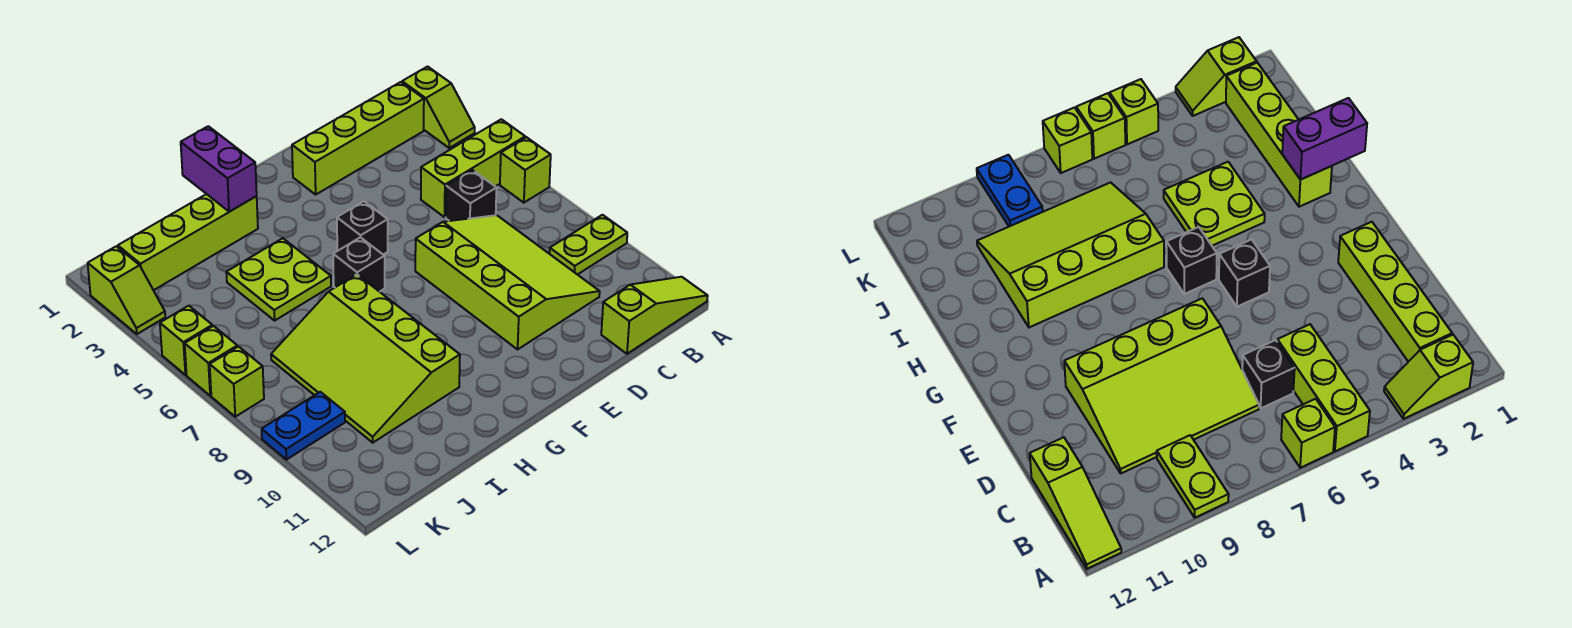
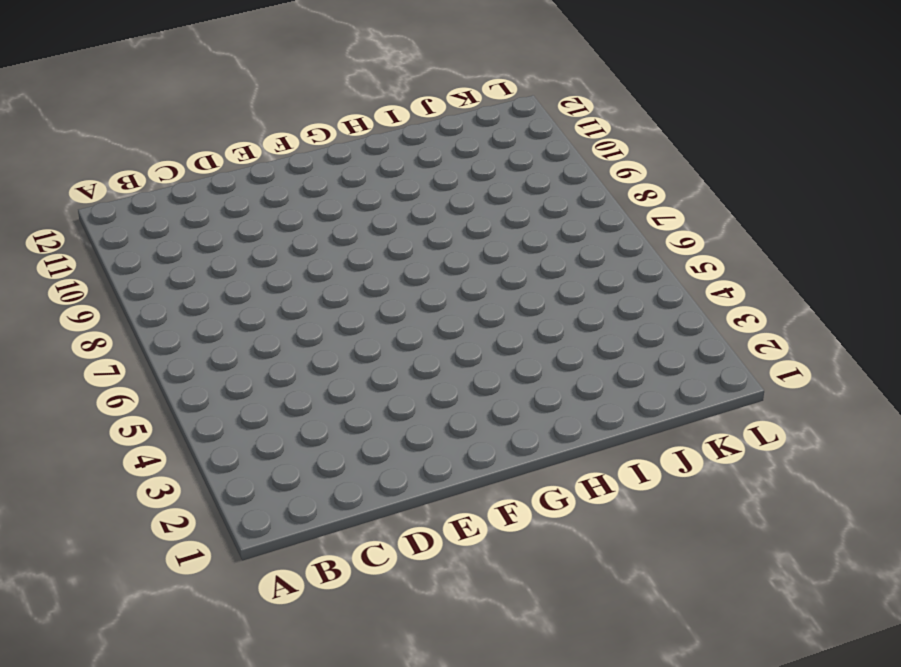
none -> lime slope A2:A3 level 1 top 2
none -> lime brick A5:C5 level 1
none -> lime brick A6 level 1

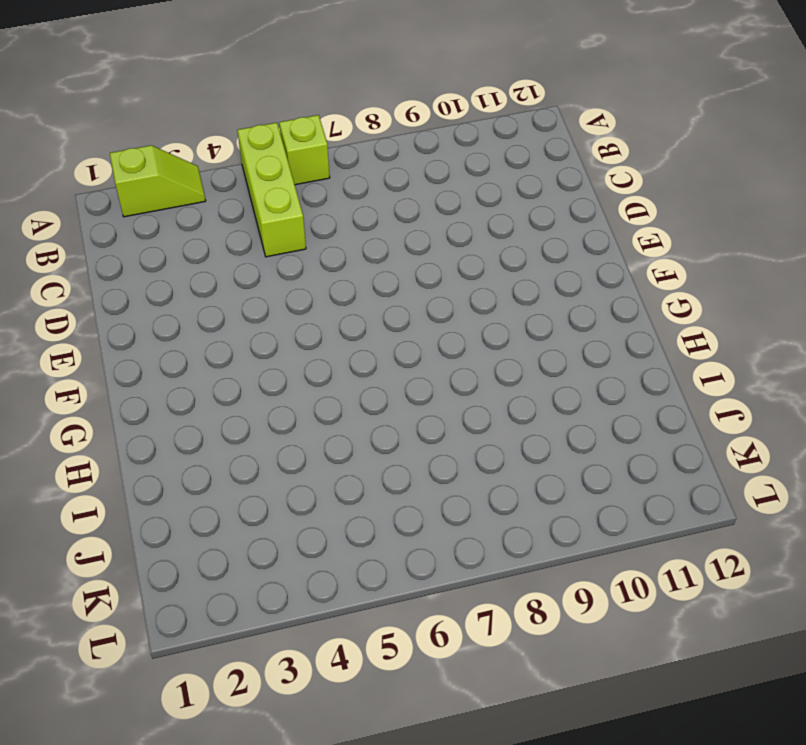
none -> lime plate A9:B9 level 1
none -> lime slope A12:C12 level 1 top C
none -> lime brick B2:E2 level 1

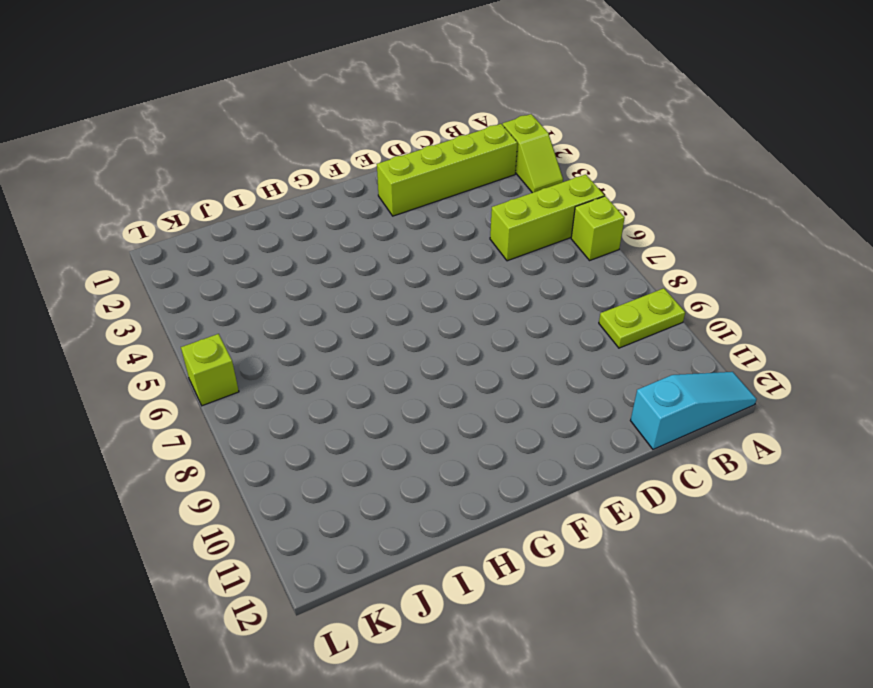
cyan slope A12:C12 level 1 top C -> lime slope A12:C12 level 1 top C
none -> black brick C6 level 1
none -> lime slope C7:E10 level 1 top E
none -> black brick F5 level 1

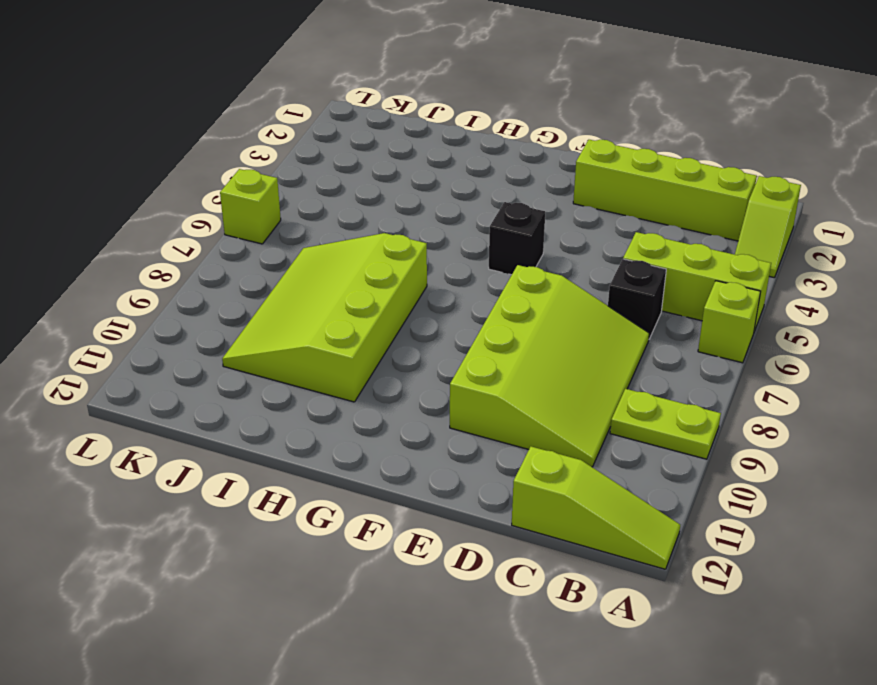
none -> black brick G6 level 1
none -> lime brick H2:K2 level 1
none -> lime plate H4:I5 level 1

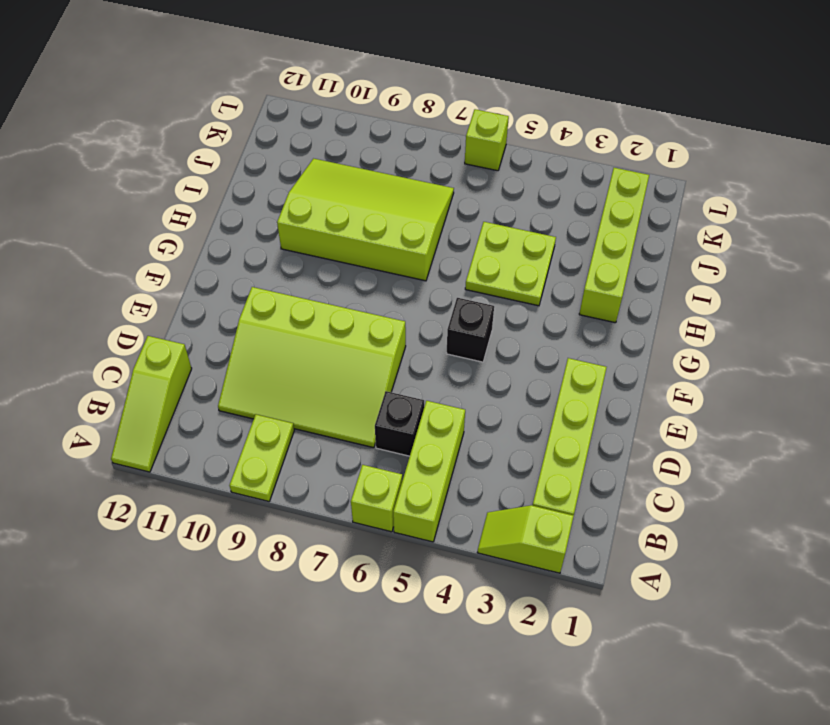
none -> black brick G6 level 1
none -> blue plate K9:L9 level 1
none -> lime slope L2:L3 level 1 top 2

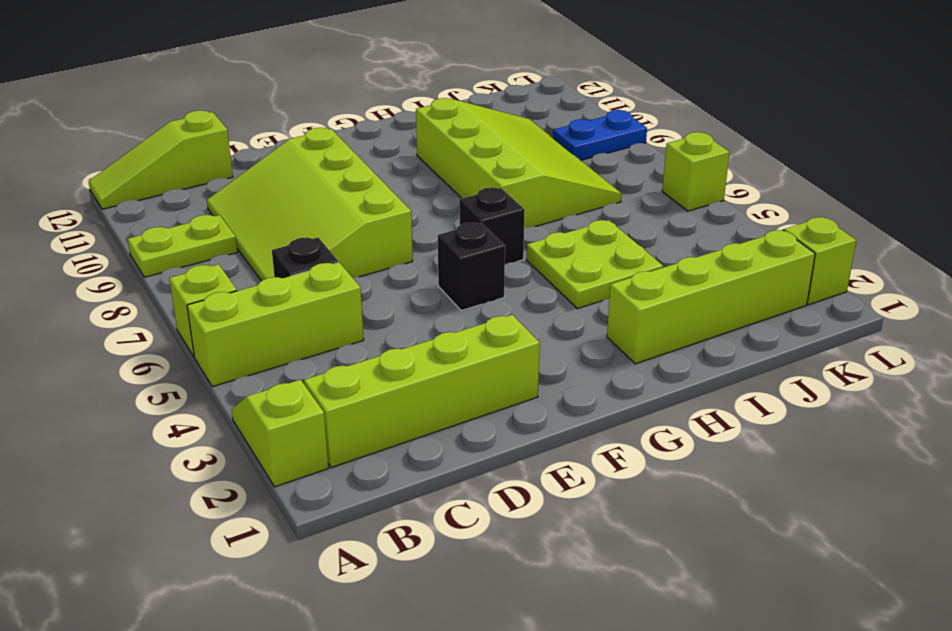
none -> lime brick L5 level 1
none -> lime brick L7 level 1
none -> purple brick H1:H2 level 2

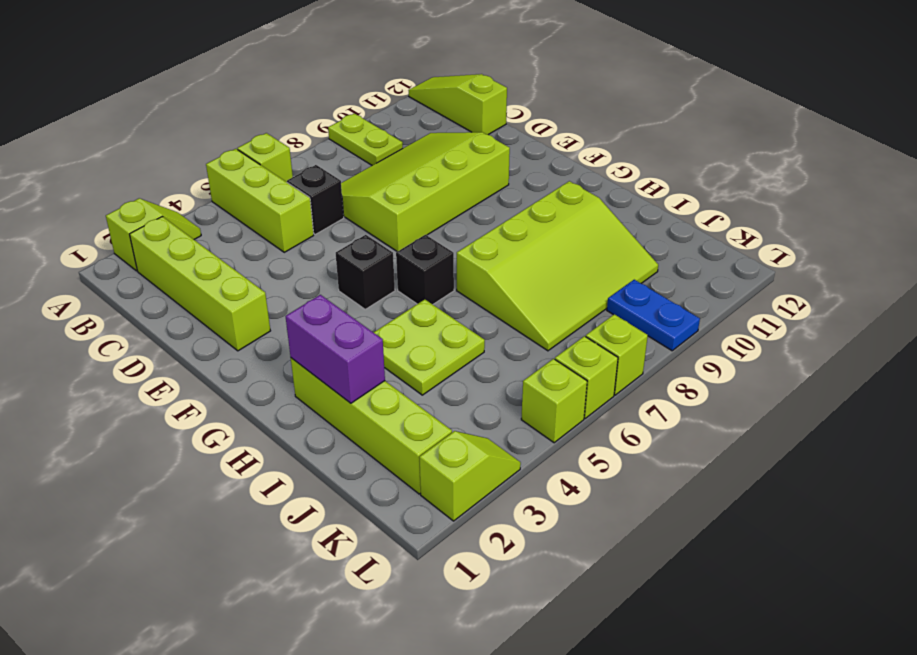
purple brick H2:I2 level 2 -> purple brick H1:H2 level 2

